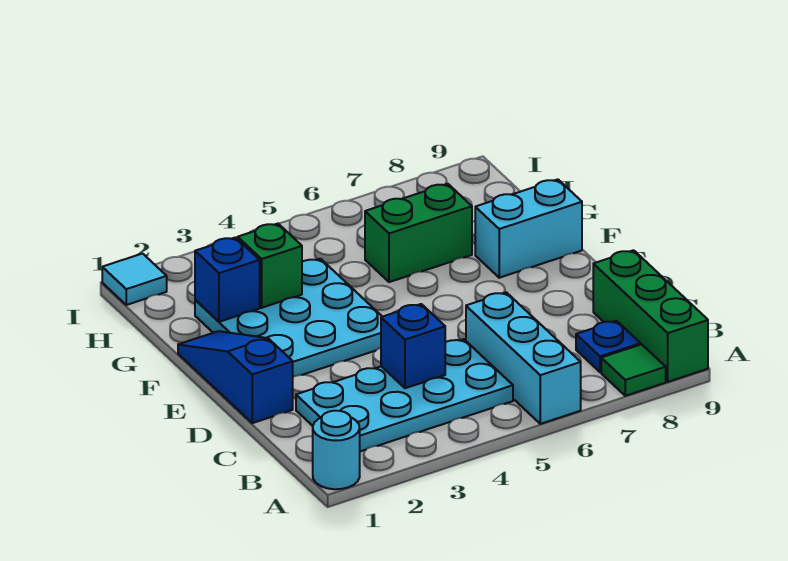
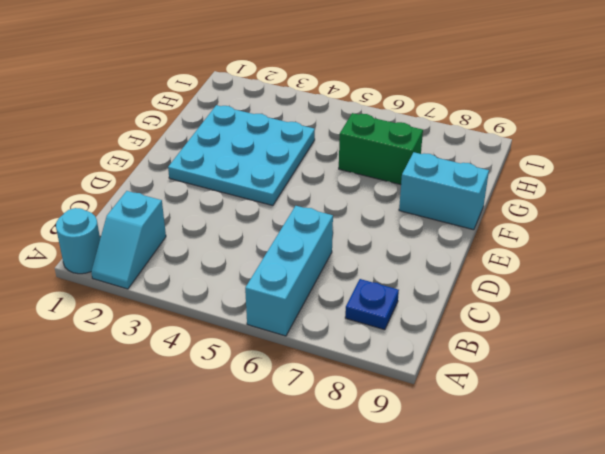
cyan slope A2:B2 level 1 top B -> cyan plate B2:C5 level 1
none -> green tile A8 level 1
none -> green brick A9:C9 level 1
none -> blue slope D1:F1 level 1 top D

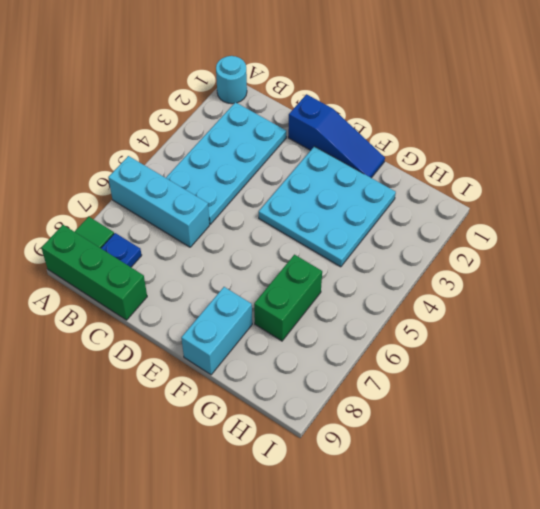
none -> cyan tile I1 level 1
none -> blue brick C4 level 2
none -> blue brick G2 level 2

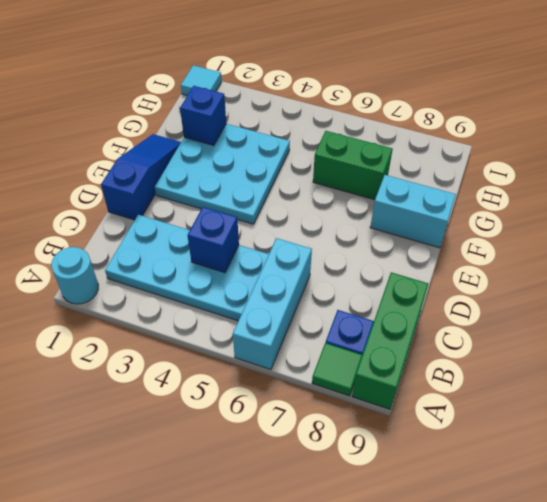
none -> green brick G3 level 2

